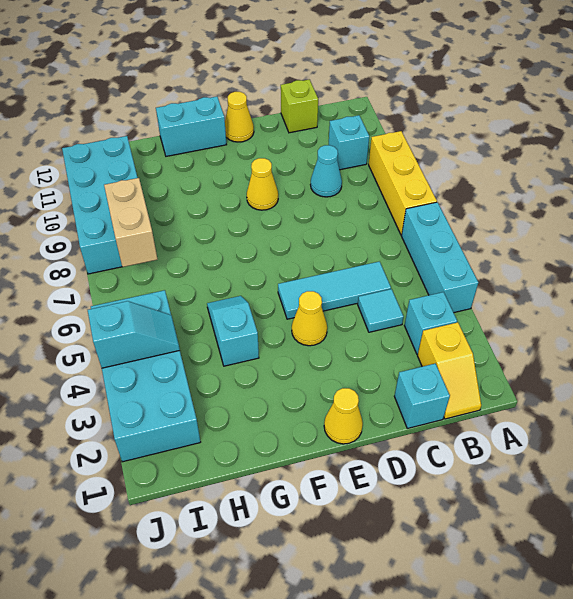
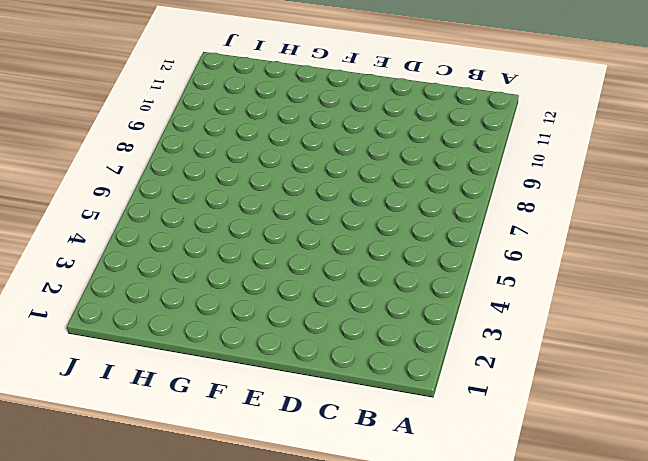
none -> cyan brick A4:A6 level 1
none -> yellow brick A7:A9 level 1
none -> yellow slope B1:B2 level 1 top 2

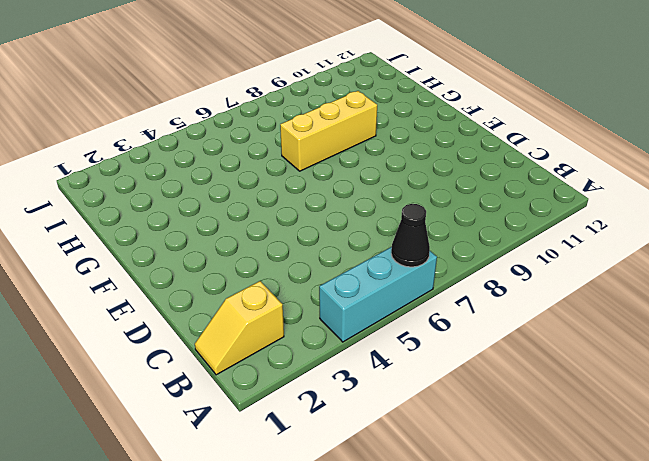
black cone A6 level 2 -> none
yellow brick G7:G9 level 1 -> yellow brick A7:A9 level 1
none -> cyan brick B3 level 1
none -> cyan brick B10 level 1
none -> cyan brick C1 level 1

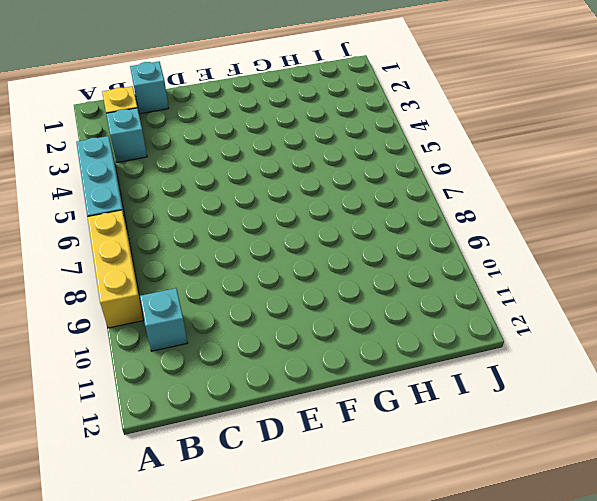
none -> cyan tile C4 level 1
none -> cyan tile C5:E5 level 1
none -> cyan cone C9 level 1

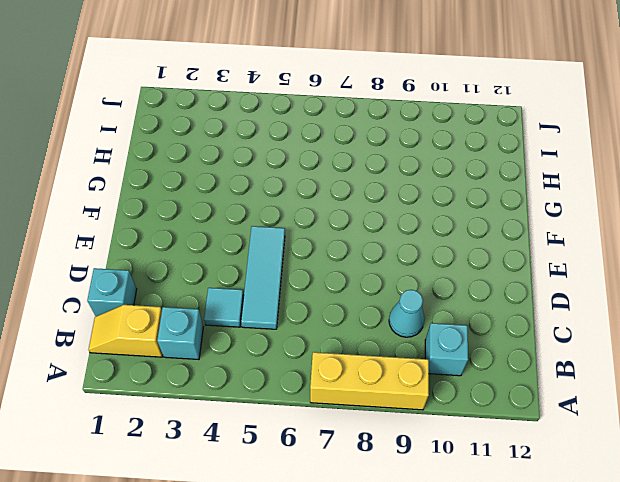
none -> cyan brick A4:A6 level 1
none -> lime brick C12 level 1
none -> yellow cone E1 level 1

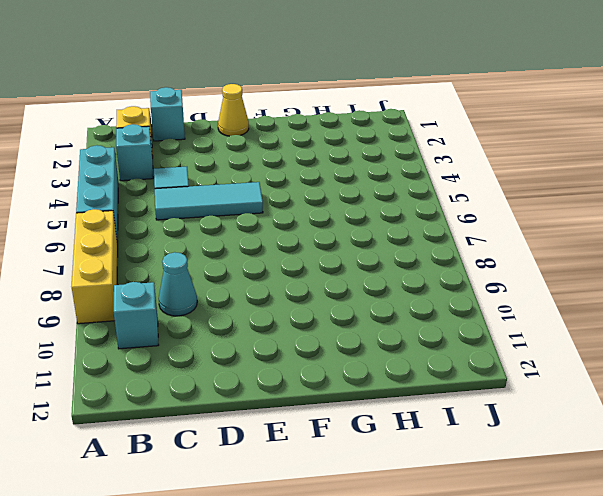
none -> lime brick C12 level 1
none -> yellow cone E4 level 1
none -> yellow cone E9 level 1

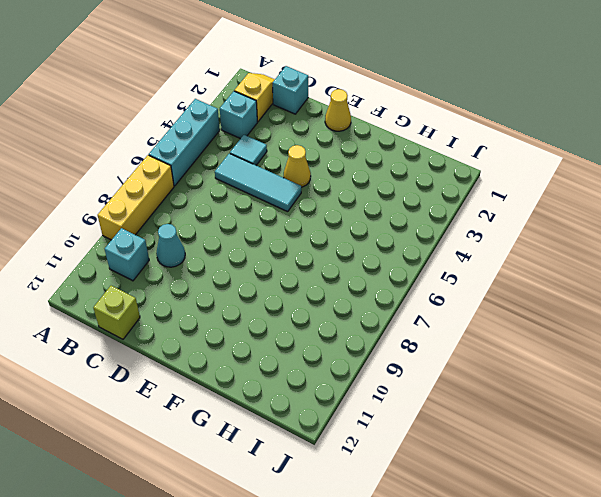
none -> yellow cone E9 level 1
none -> yellow cone E12 level 1
none -> cyan brick F12:G12 level 1

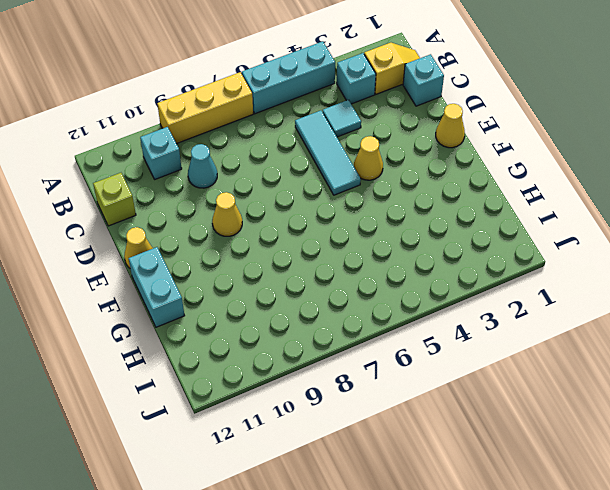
none -> cyan slope G4:G5 level 1 top 4
none -> cyan brick I2:J5 level 1
none -> cyan brick I8:J11 level 1

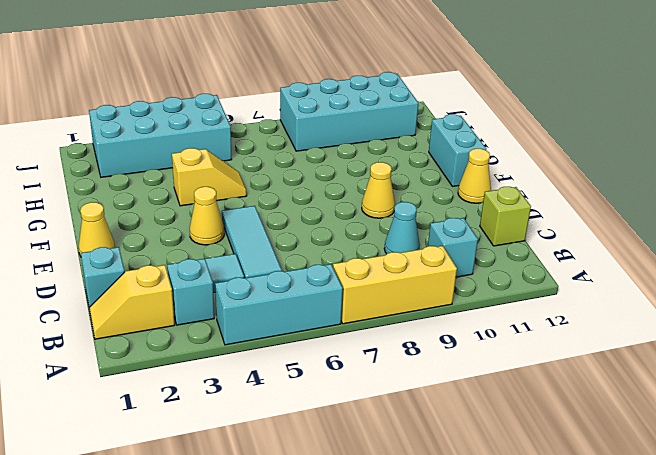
yellow slope G4:G5 level 1 top 4 -> cyan slope G4:G5 level 1 top 4
none -> cyan slope I4:J4 level 2 top J
none -> tan brick I7:I8 level 2

